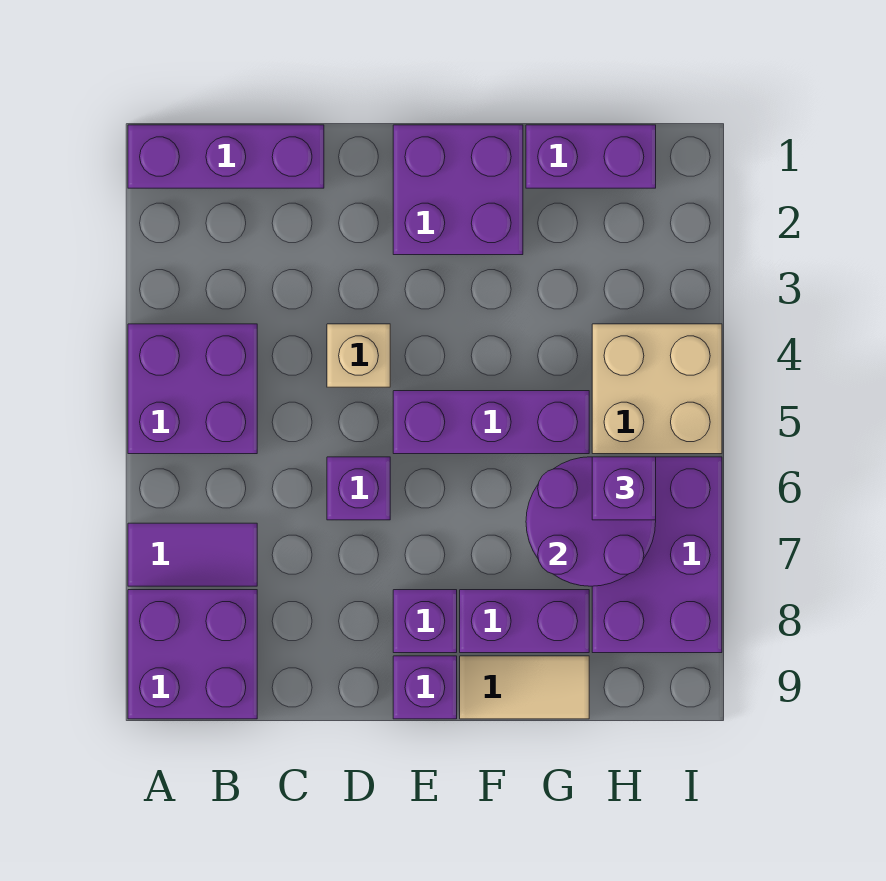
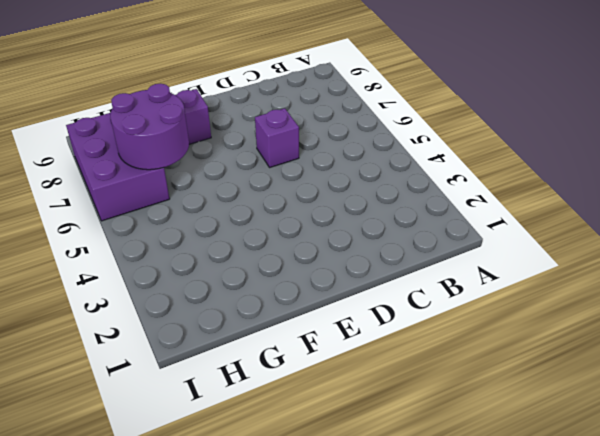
none -> purple brick A1:C1 level 1
none -> purple brick A4:B5 level 1
none -> purple tile A7:B7 level 1

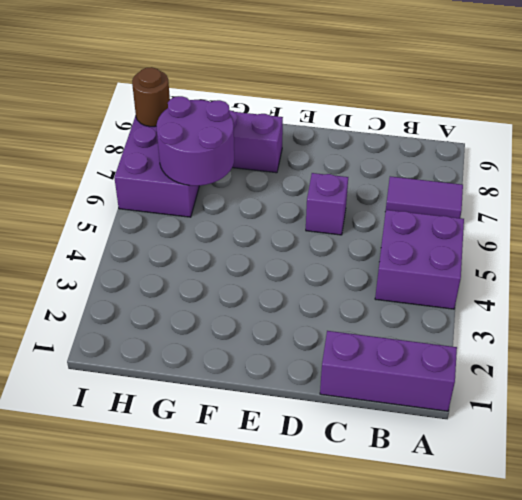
brown round brick I8 level 2 -> none
none -> purple brick A8:B9 level 1
none -> tan brick D4 level 1
none -> purple brick E1:F2 level 1

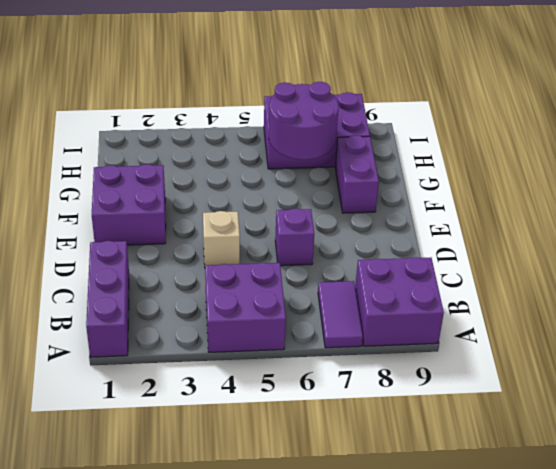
none -> purple brick E5:G5 level 1
none -> purple brick E8 level 1
none -> purple brick E9 level 1

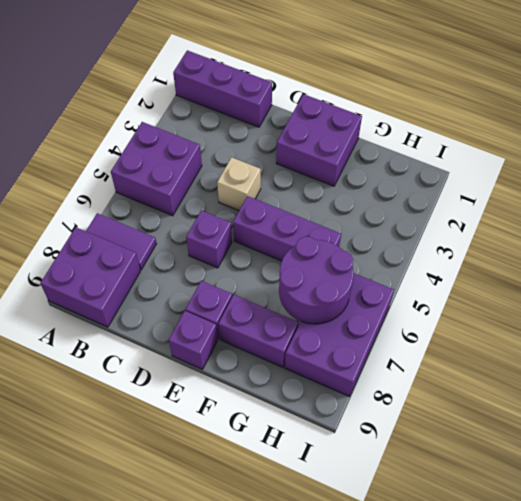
none -> tan tile F9:G9 level 1
none -> purple brick G1:H1 level 1
none -> tan brick H4:I5 level 1

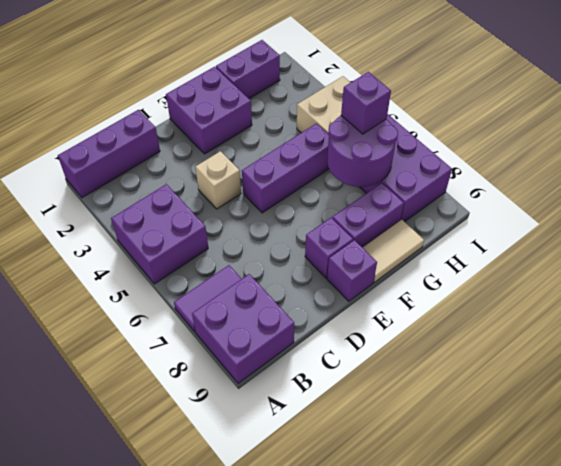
none -> purple brick D6 level 1

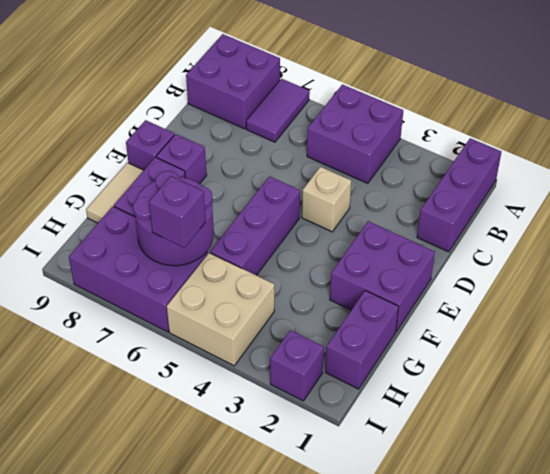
purple brick I2 level 1 -> purple brick D6 level 1

